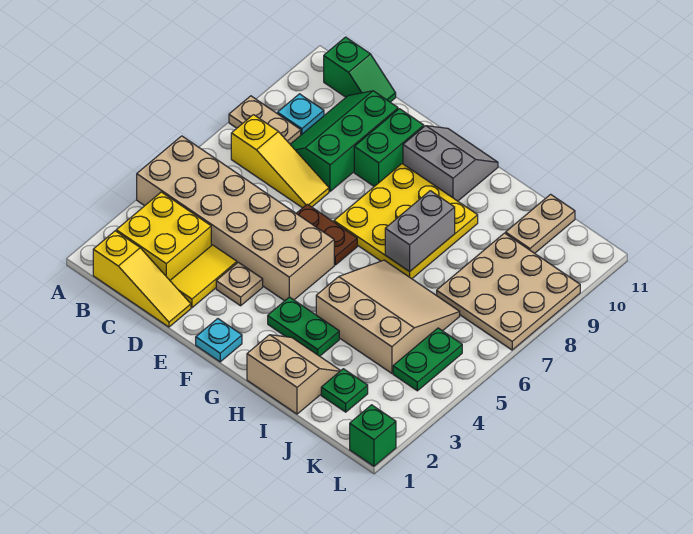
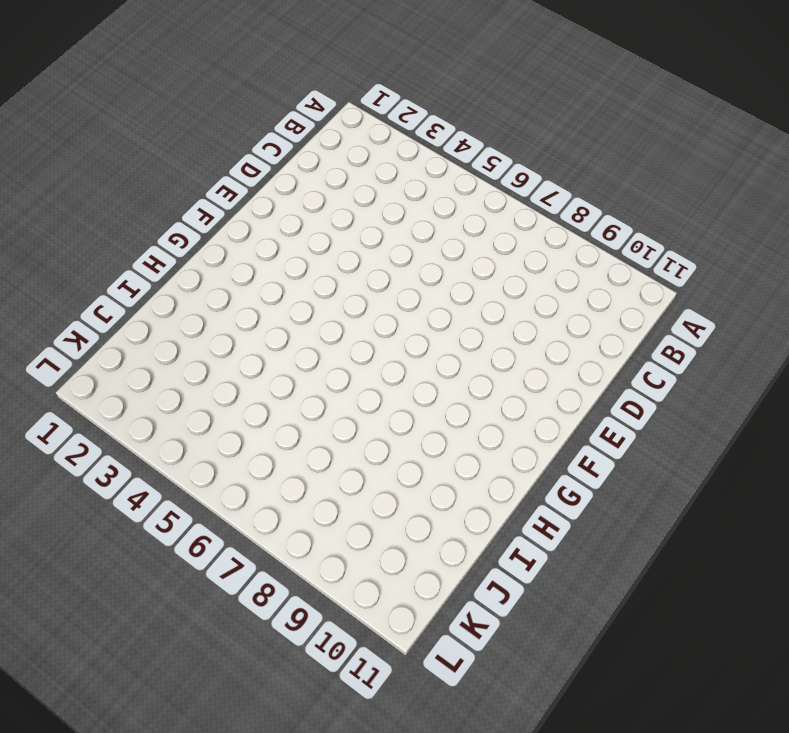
none -> tan brick A4:F5 level 1
none -> tan plate A8:B8 level 1
none -> yellow slope B1:D1 level 1 top B

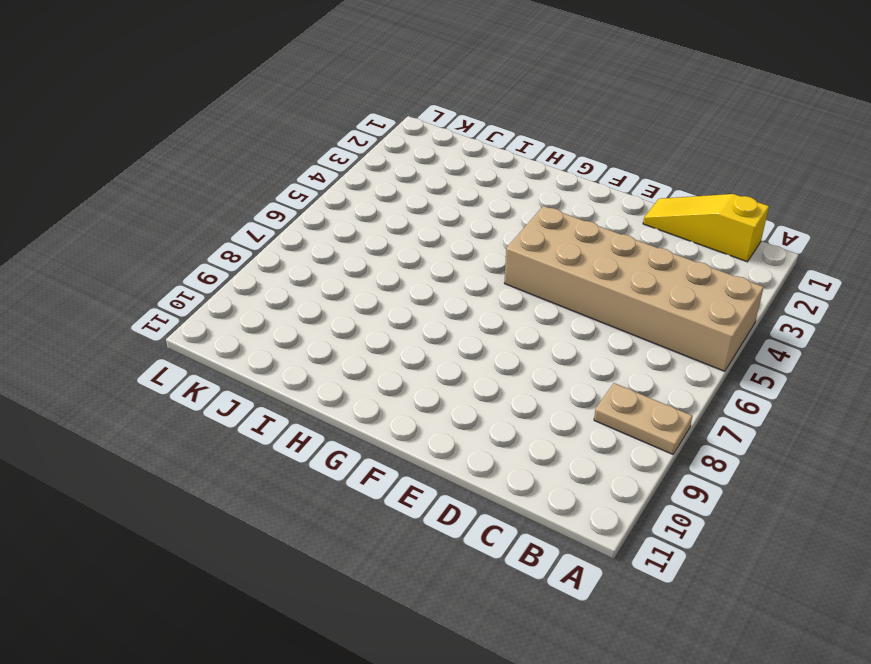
none -> yellow brick B2:C3 level 1
none -> yellow slope B7:D7 level 1 top B
none -> cyan plate B9 level 1

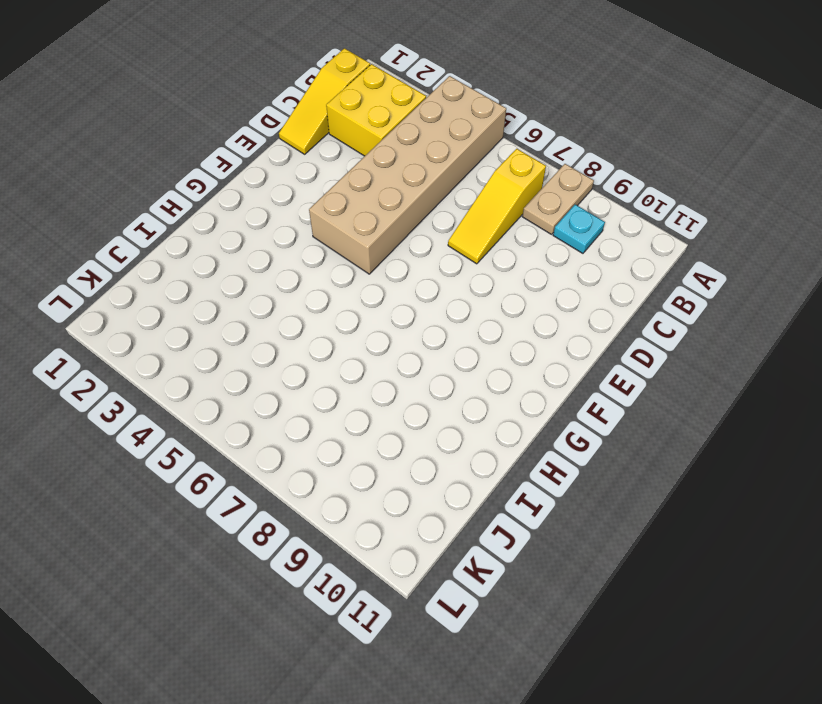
none -> green slope B11:C11 level 1 top B
none -> green slope C8:D10 level 1 top D
none -> yellow tile D2:D3 level 1

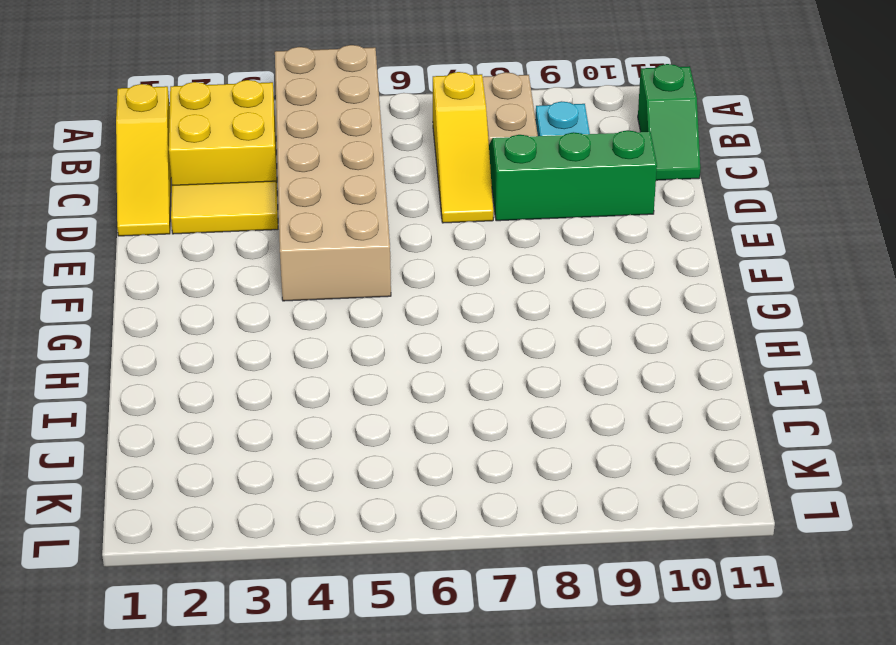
none -> tan plate E3 level 1
none -> brown plate E6:F6 level 1
none -> green brick E9:E10 level 1

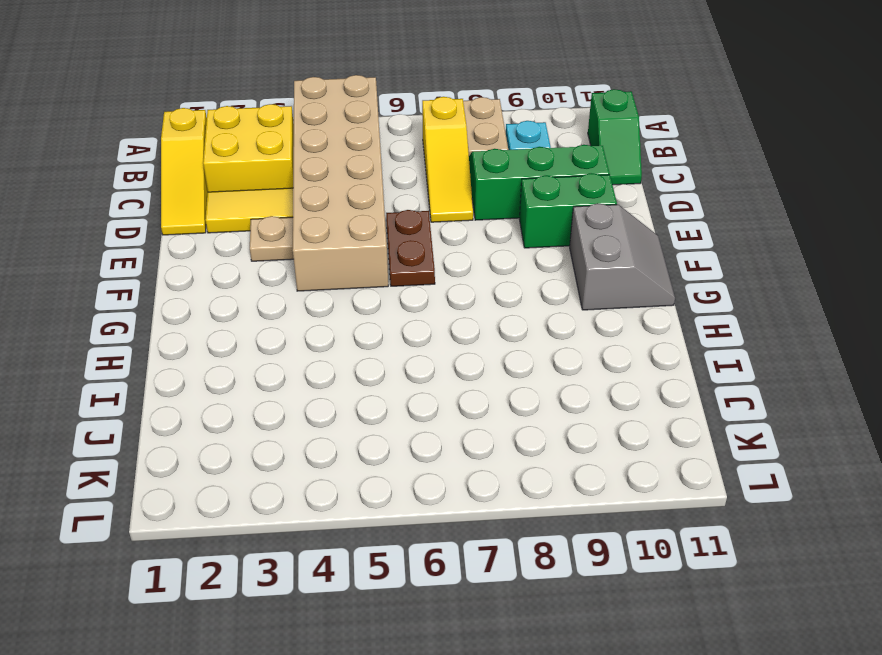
none -> cyan plate F1 level 1
none -> yellow plate F7:H9 level 1
none -> green plate G3:H3 level 1

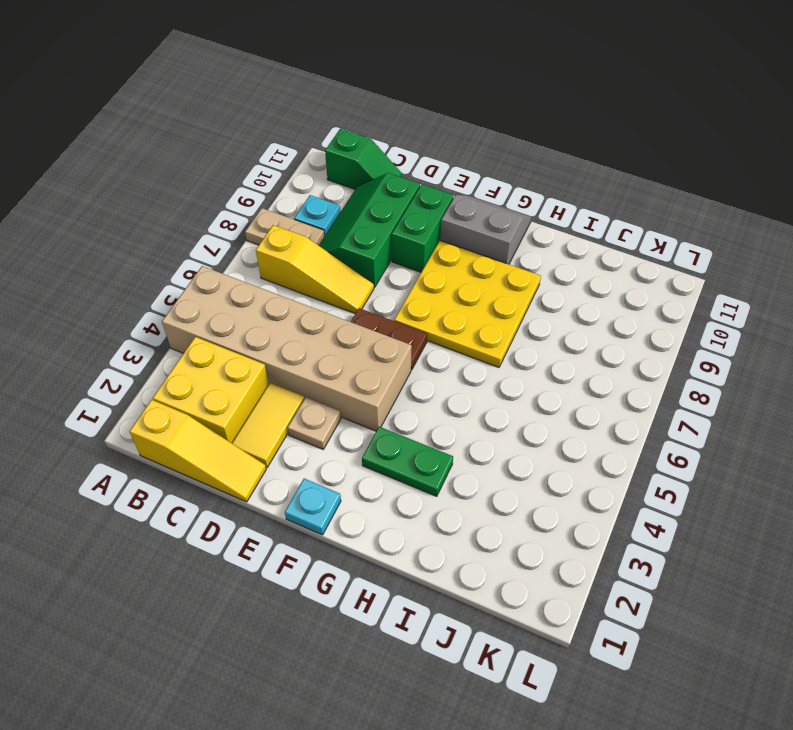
none -> tan slope H1:I2 level 1 top 1
none -> tan slope H4:J6 level 1 top 4
none -> green plate J2 level 1

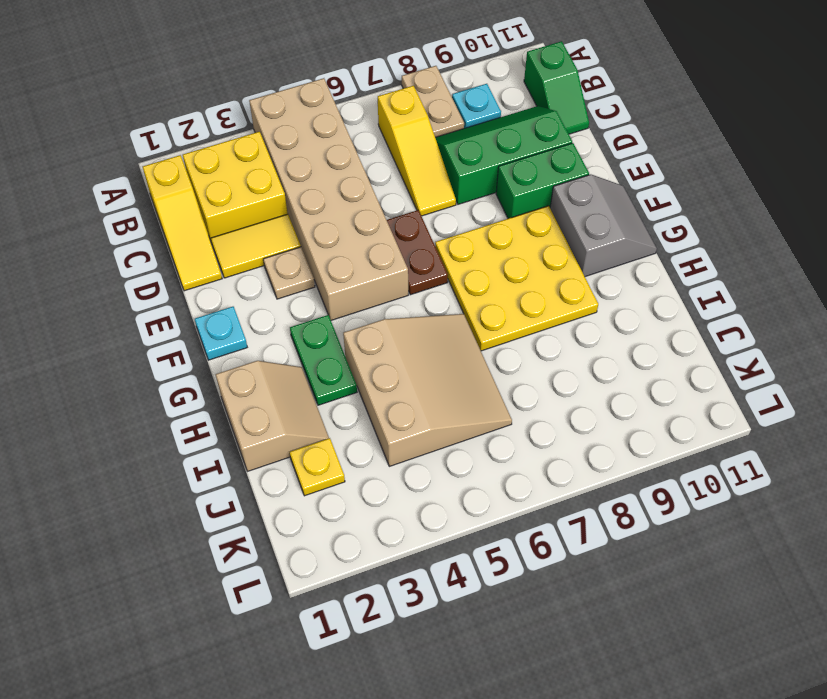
yellow plate J2 level 1 -> green plate J2 level 1
none -> tan plate J7:L9 level 1
none -> tan plate J10:J11 level 1
none -> green plate K4:K5 level 1

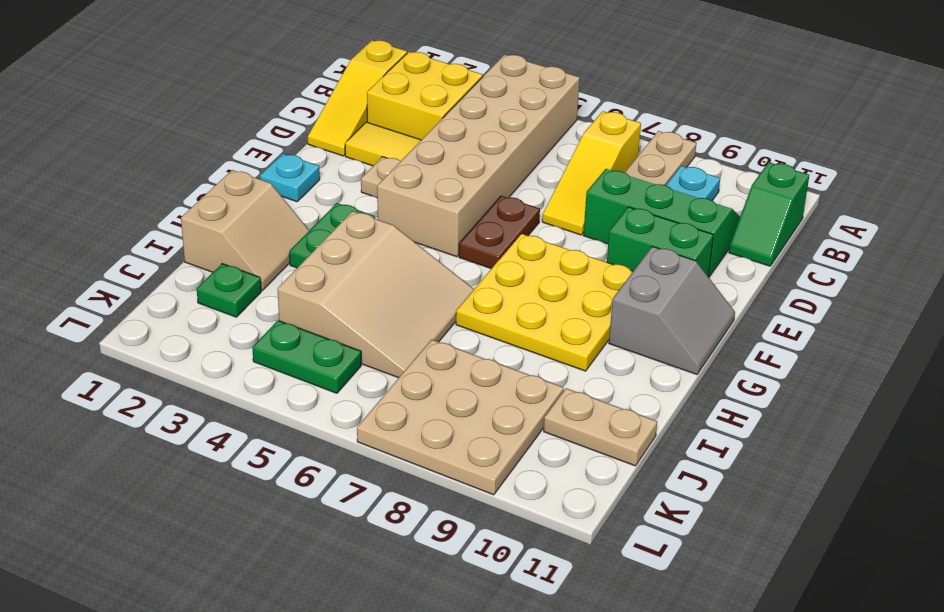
none -> green brick L1 level 1
none -> grey brick H7:H8 level 2

